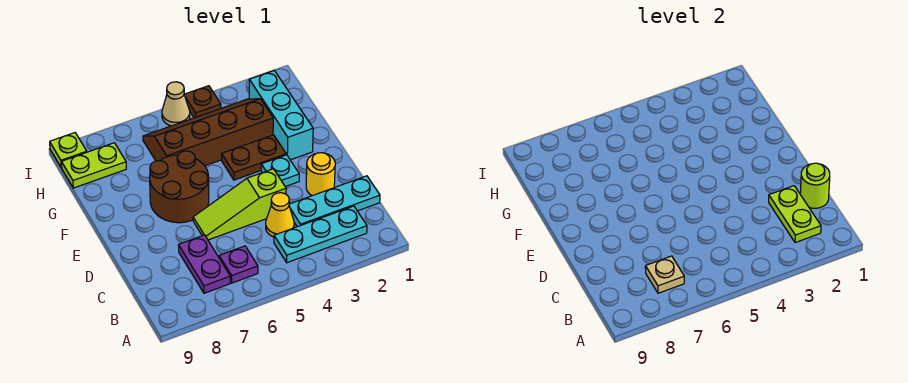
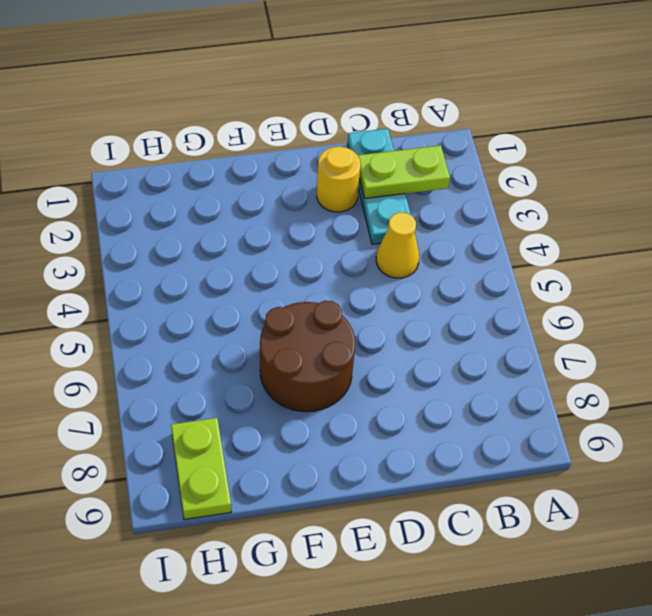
none -> cyan plate B2:B4 level 1
none -> purple plate B6 level 1
none -> purple plate B7:C7 level 1

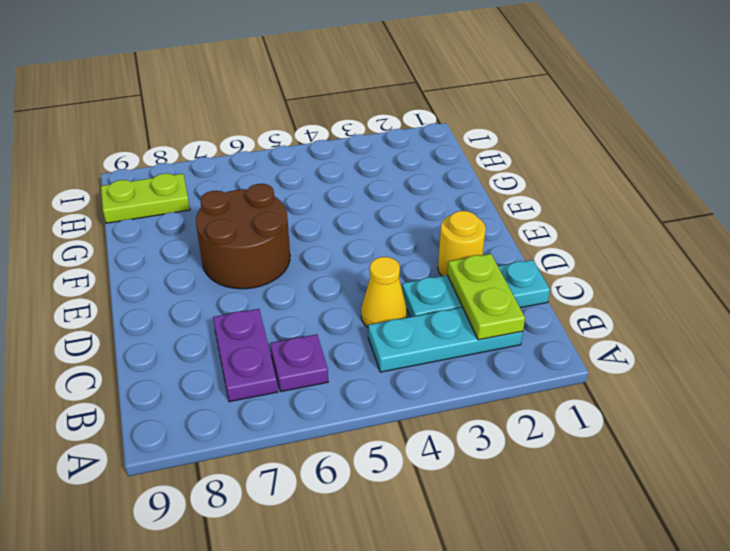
none -> lime slope D4:D6 level 1 top 4
none -> cyan plate E3 level 1
none -> cyan brick F2:H2 level 1

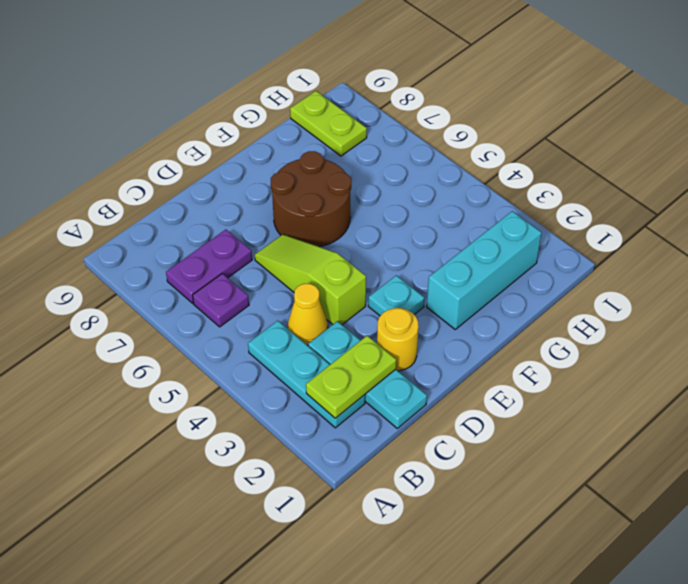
none -> brown plate F3:F4 level 1
none -> brown slope G3:H6 level 1 top G
none -> brown plate I4 level 1

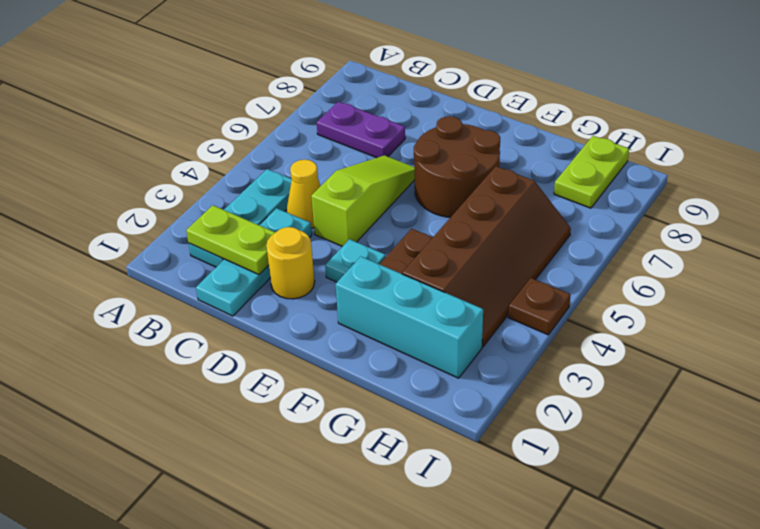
none -> purple plate B6 level 1
none -> tan cone I5 level 1
none -> lime plate I9 level 1

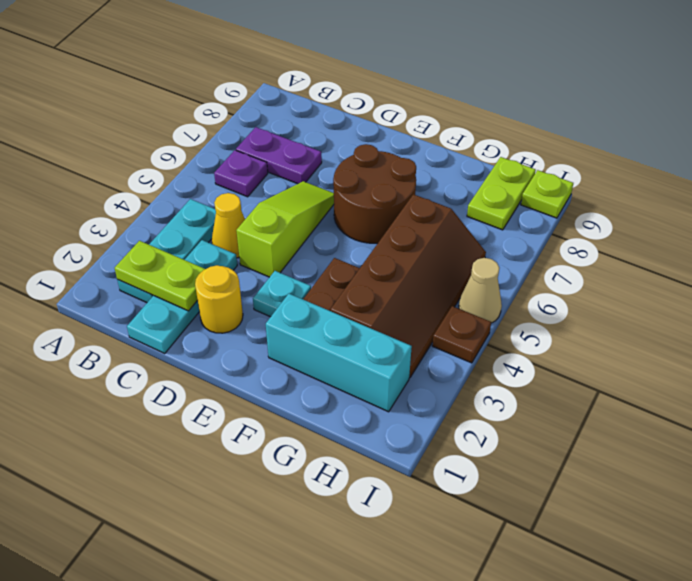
none -> tan plate B7 level 2
none -> lime round brick C1 level 2

